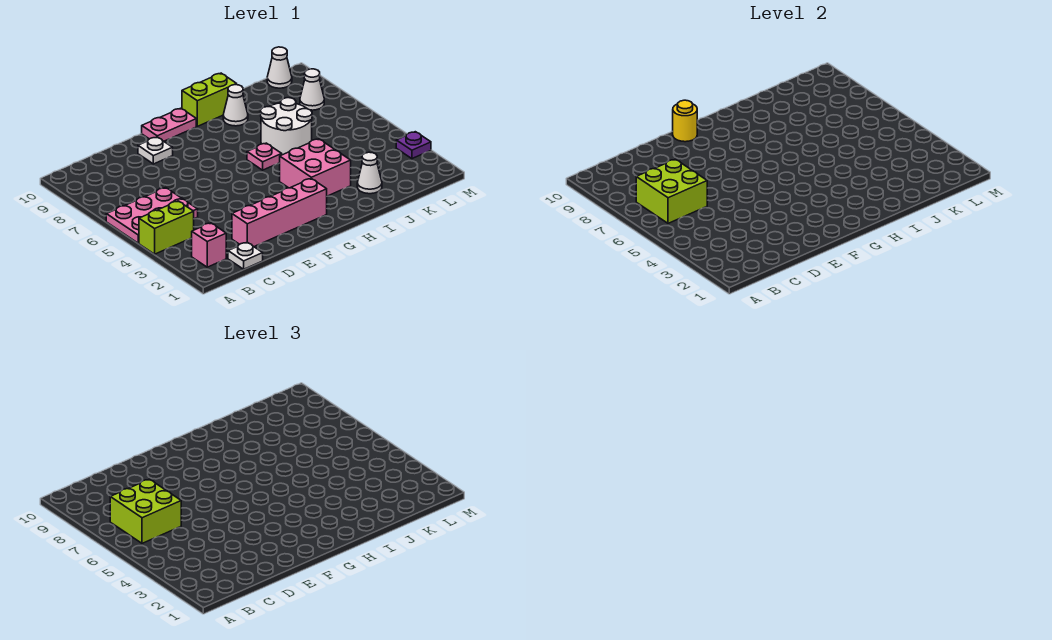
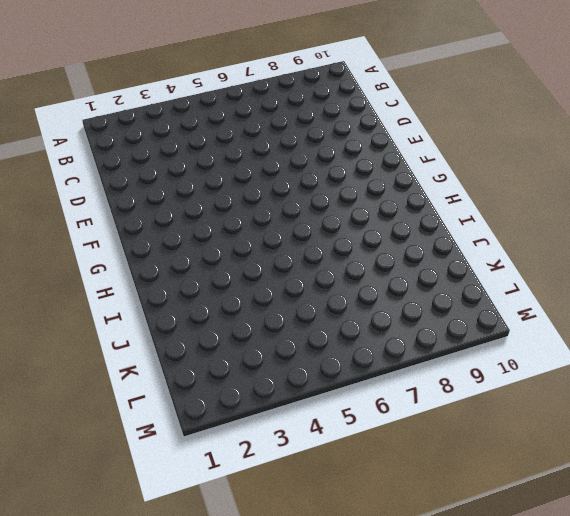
none -> lime brick A4:B4 level 1
none -> pink plate A5:C6 level 1
none -> pink brick B2 level 1

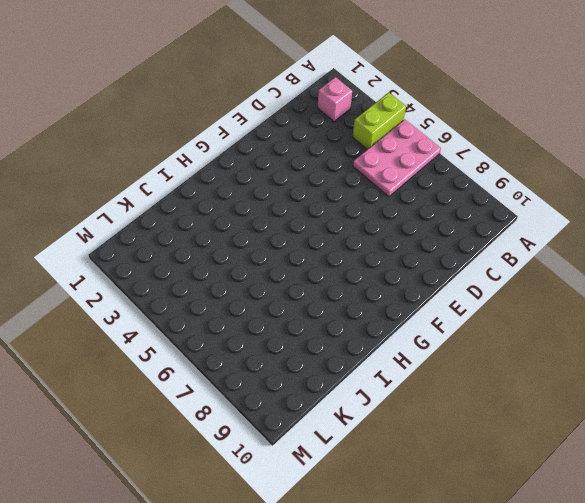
none -> white plate C1 level 1
none -> pink brick D2:G2 level 1
none -> white plate E9 level 1

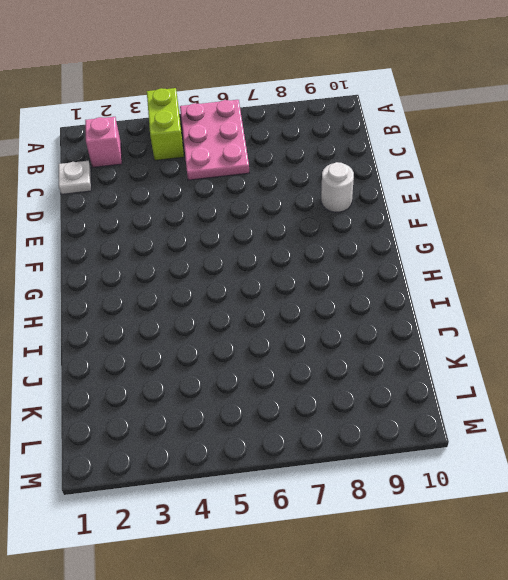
white round brick E9 level 1 -> white plate E9 level 1
none -> pink brick D2:G2 level 1
none -> pink plate F10:G10 level 1
none -> pink brick H3:I4 level 1

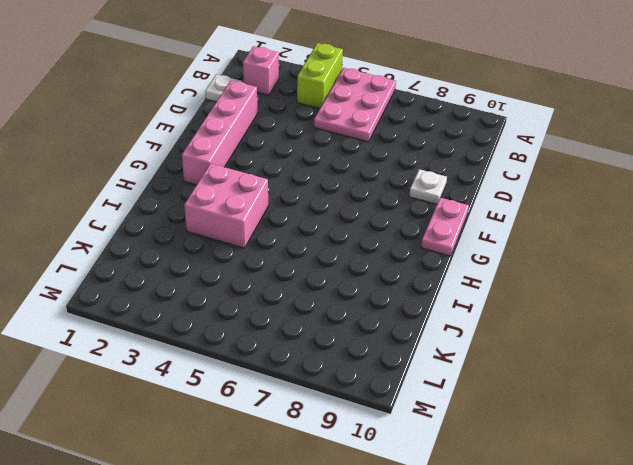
none -> pink plate H6 level 1
none -> lime brick H10:I10 level 1
none -> white round brick I6:J7 level 1

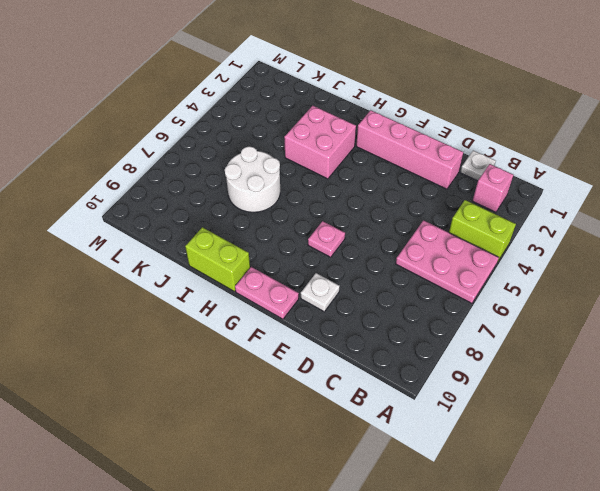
pink plate F7 level 1 -> pink plate H6 level 1
none -> white cone I9 level 1
none -> white cone J2 level 1
none -> white cone L8 level 1

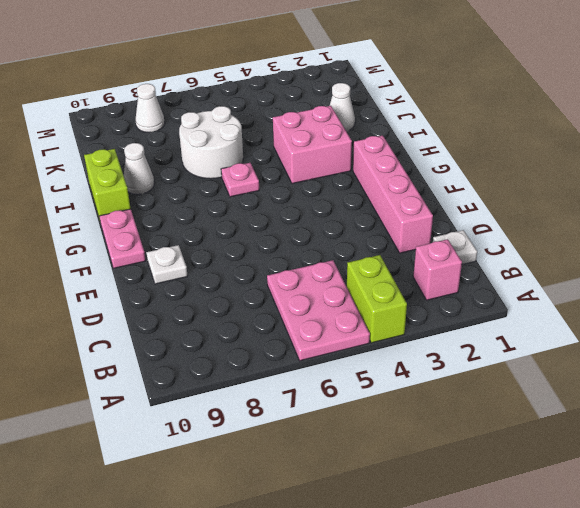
none -> white cone L10 level 1
none -> purple plate M3 level 1
none -> lime brick B6:C7 level 2

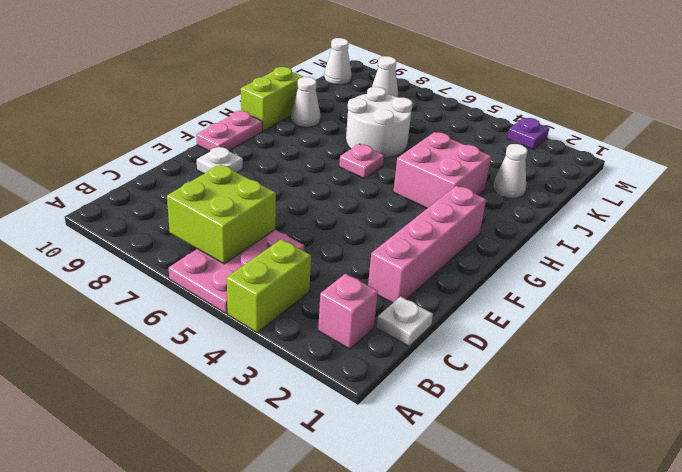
none -> yellow round brick F10 level 2
none -> lime brick B6:C7 level 3

